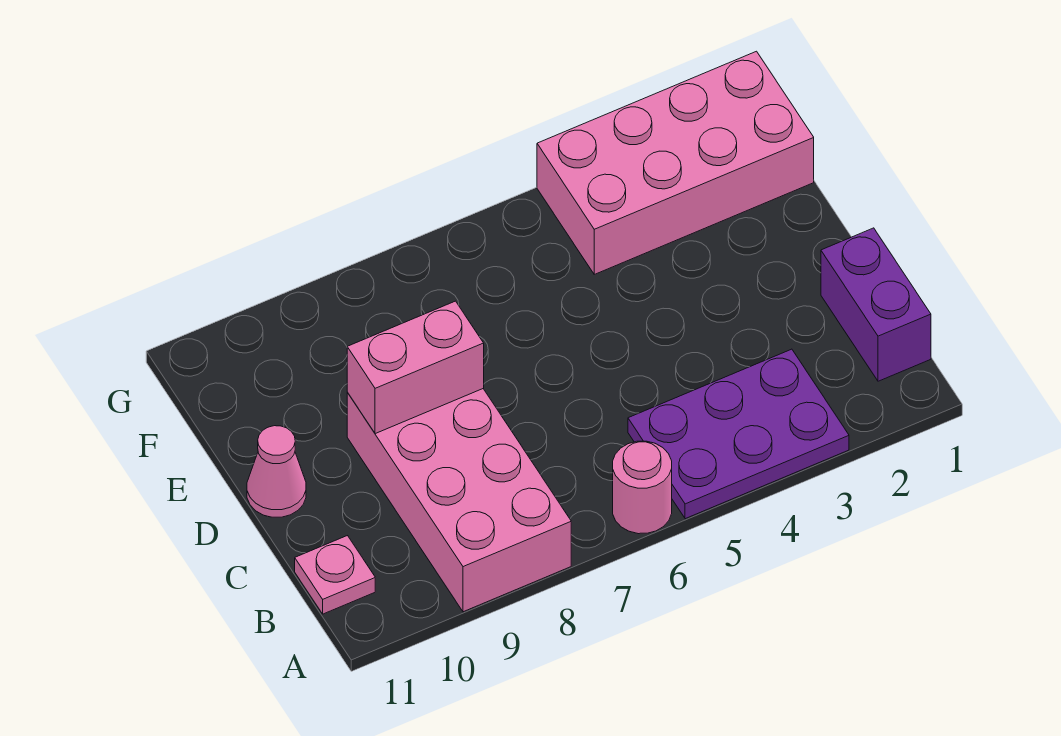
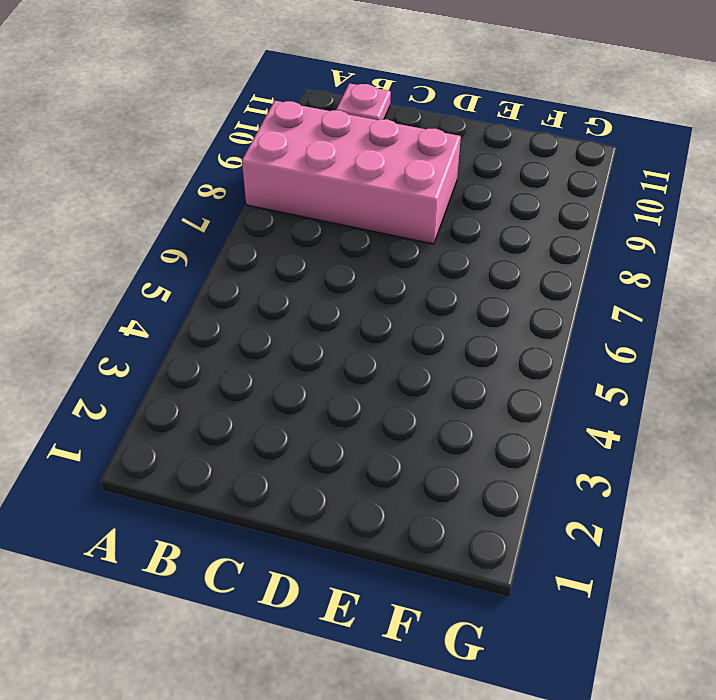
none -> purple plate A3:B5 level 1
none -> pink round brick A6 level 1

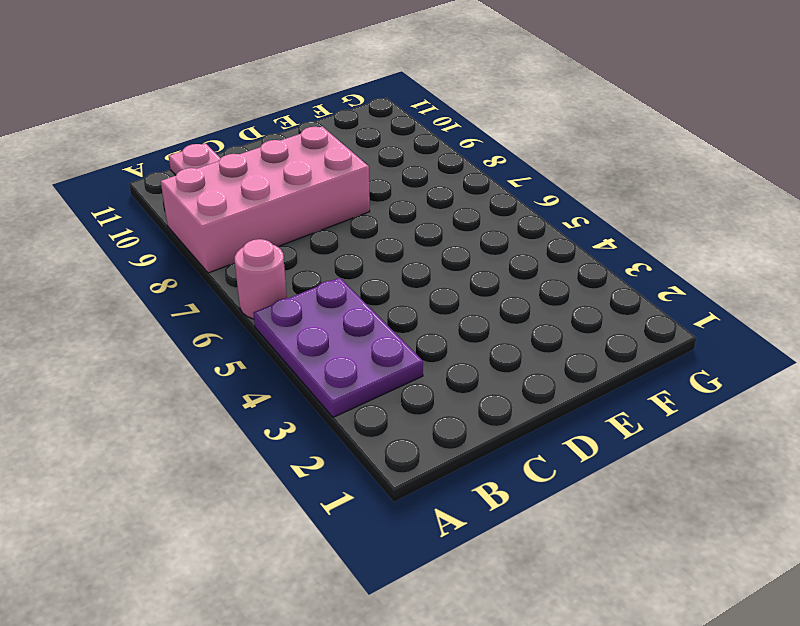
none -> purple brick B1:C1 level 1
none -> pink cone D11 level 1

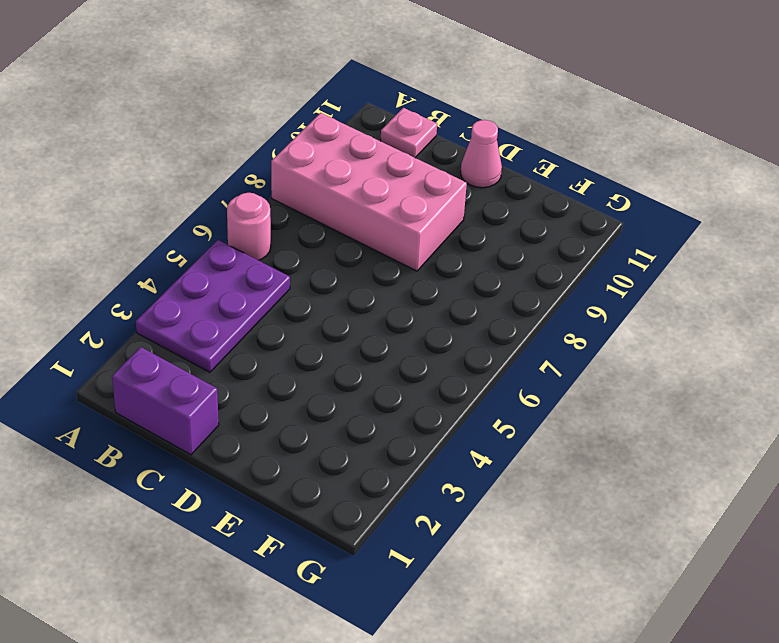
none -> pink brick F1:G4 level 1
none -> pink brick D8:D9 level 2

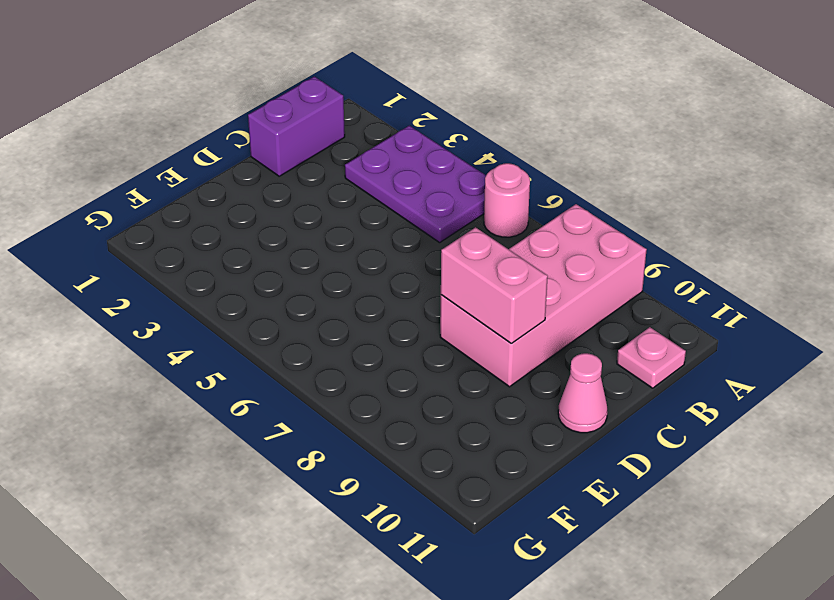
none -> pink brick F1:G4 level 1

